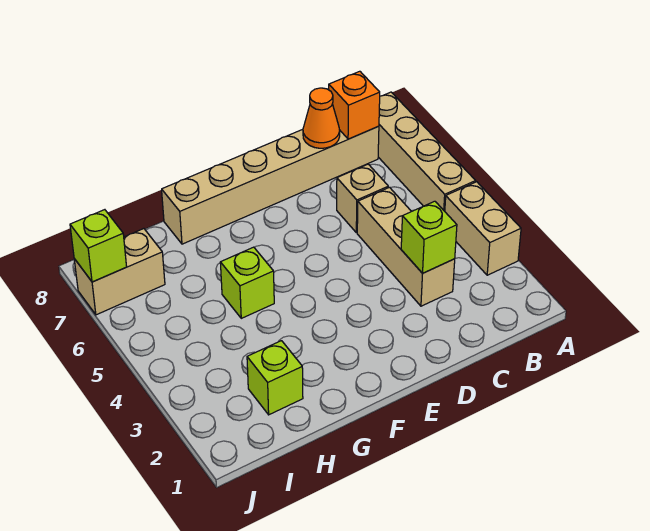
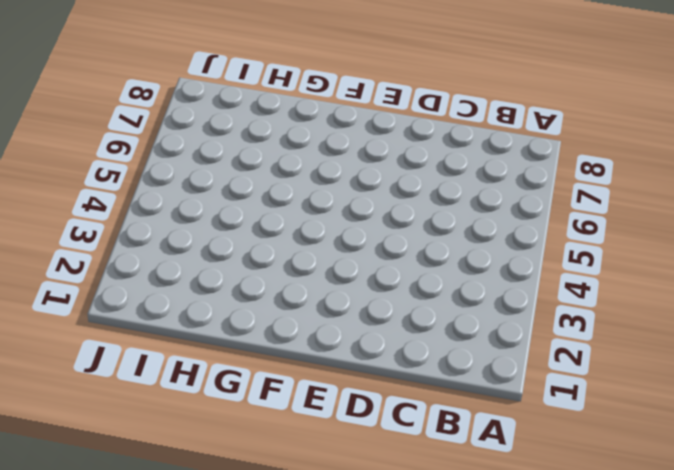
none -> tan brick A3:A4 level 1
none -> tan brick A5:A8 level 1
none -> tan brick B8:G8 level 1

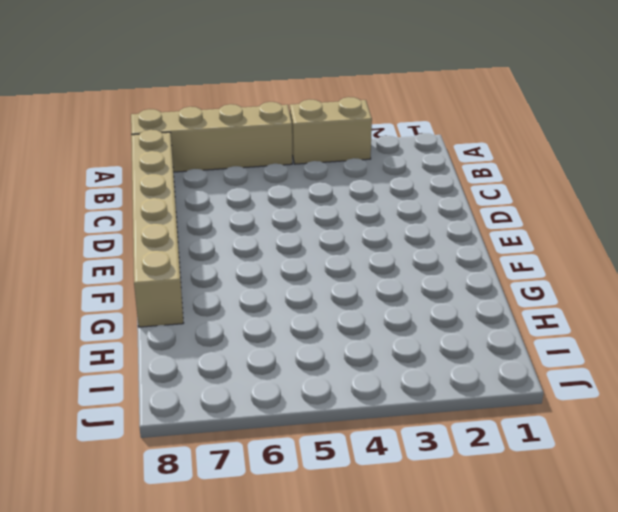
none -> tan brick C3:C5 level 1
none -> tan brick C6 level 1
none -> lime brick G5 level 1

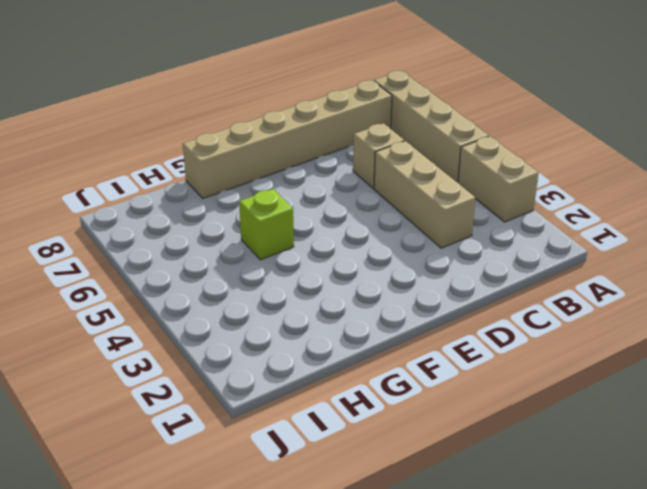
none -> lime brick H2 level 1
none -> tan brick I7:J7 level 1
none -> orange brick B8 level 2

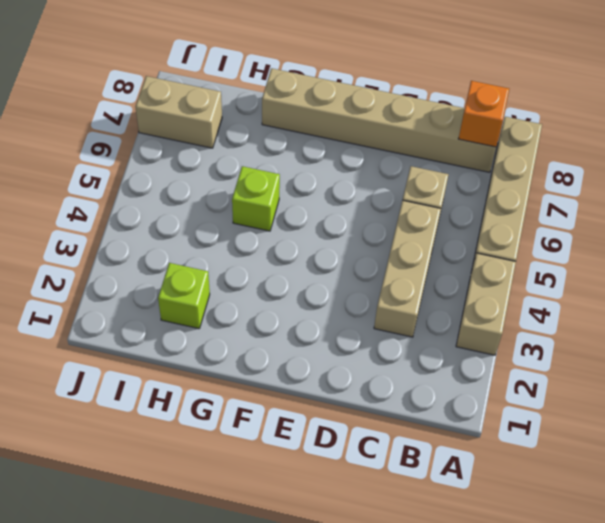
none -> lime brick C3 level 2
none -> orange cone C8 level 2
none -> lime brick J7 level 2

